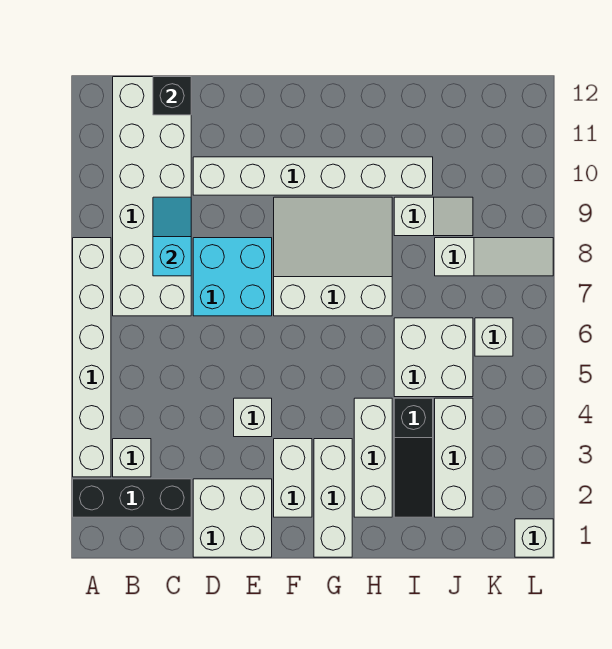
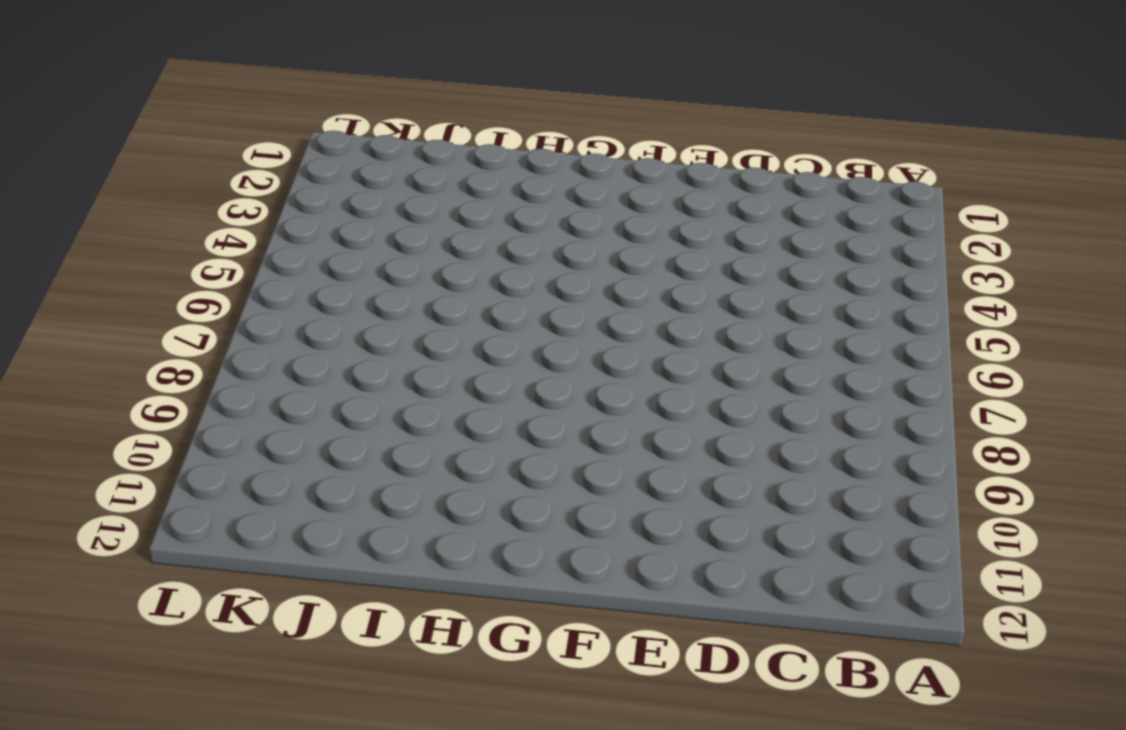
none -> black brick A2:C2 level 1
none -> white brick A3:A8 level 1
none -> white brick B3 level 1

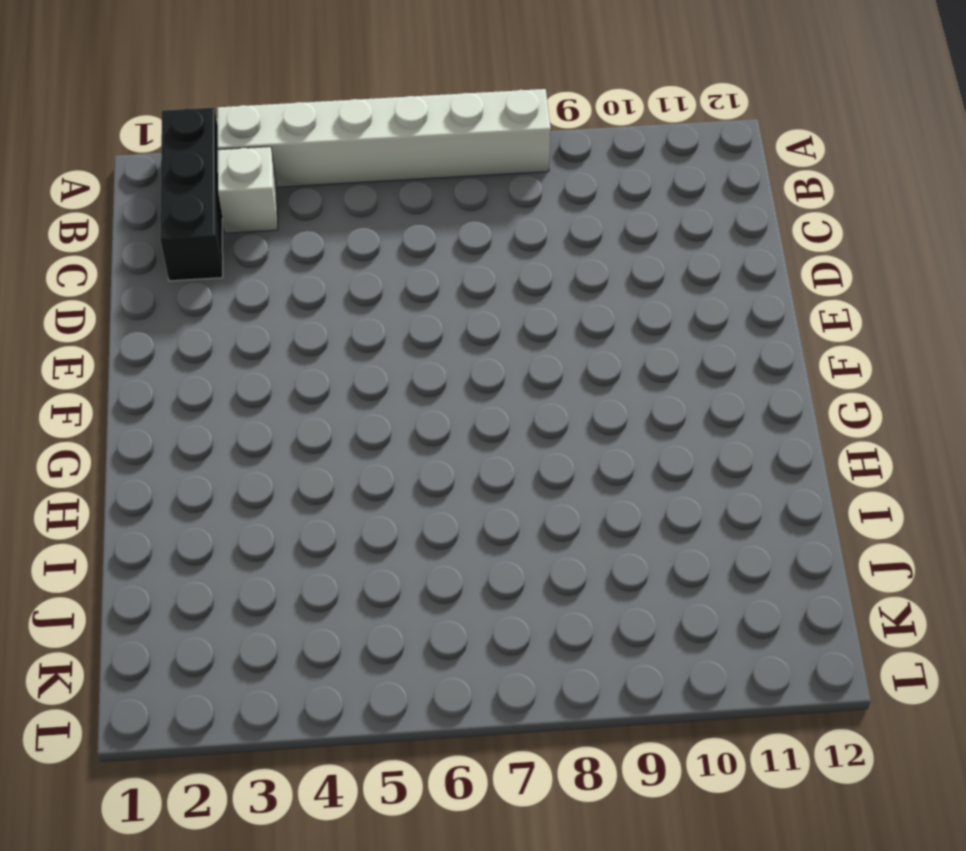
none -> white brick B7:C12 level 1
none -> white brick D1:E2 level 1
none -> cyan brick D7:E8 level 1

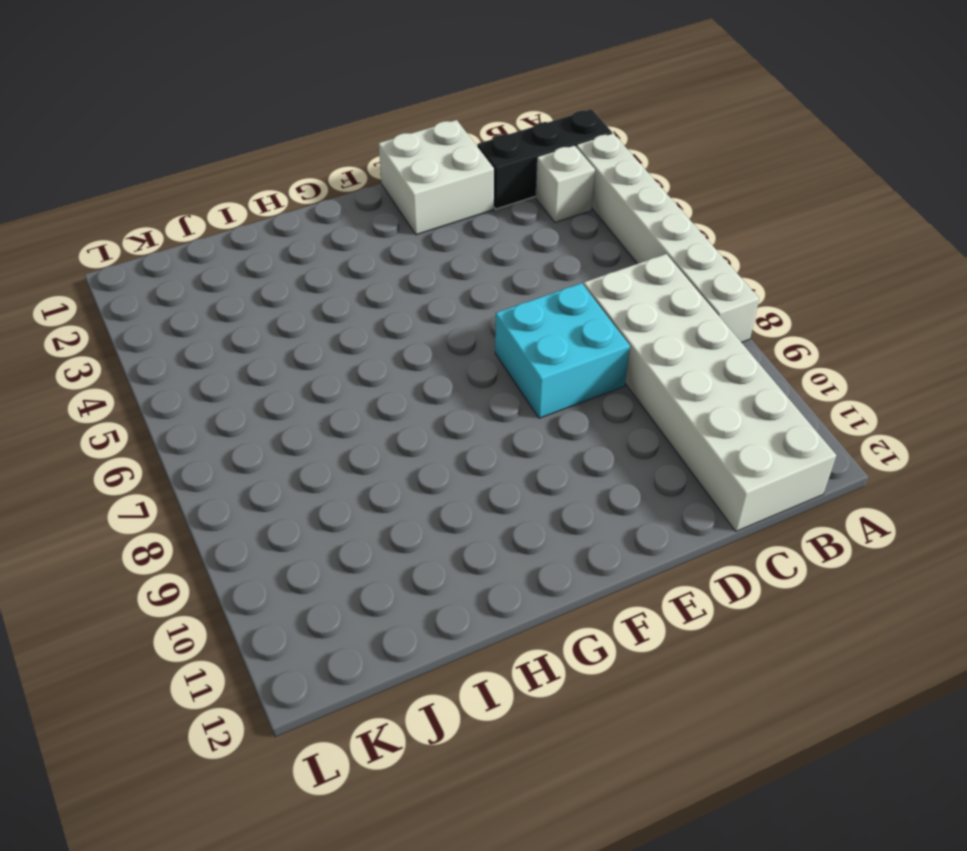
none -> white brick D10:I10 level 1
none -> white brick E4 level 1
none -> white brick F2:F3 level 1

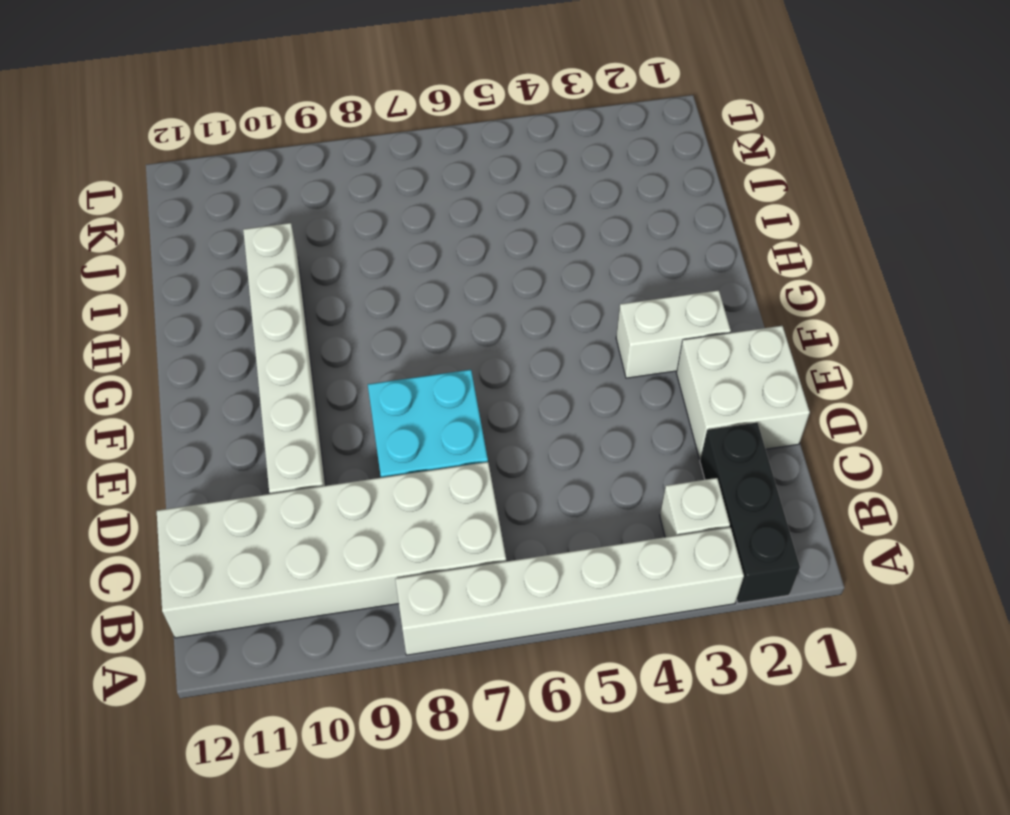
none -> white brick E4 level 1
none -> white slope F7:H9 level 1 top 7
none -> white brick G1:G3 level 1

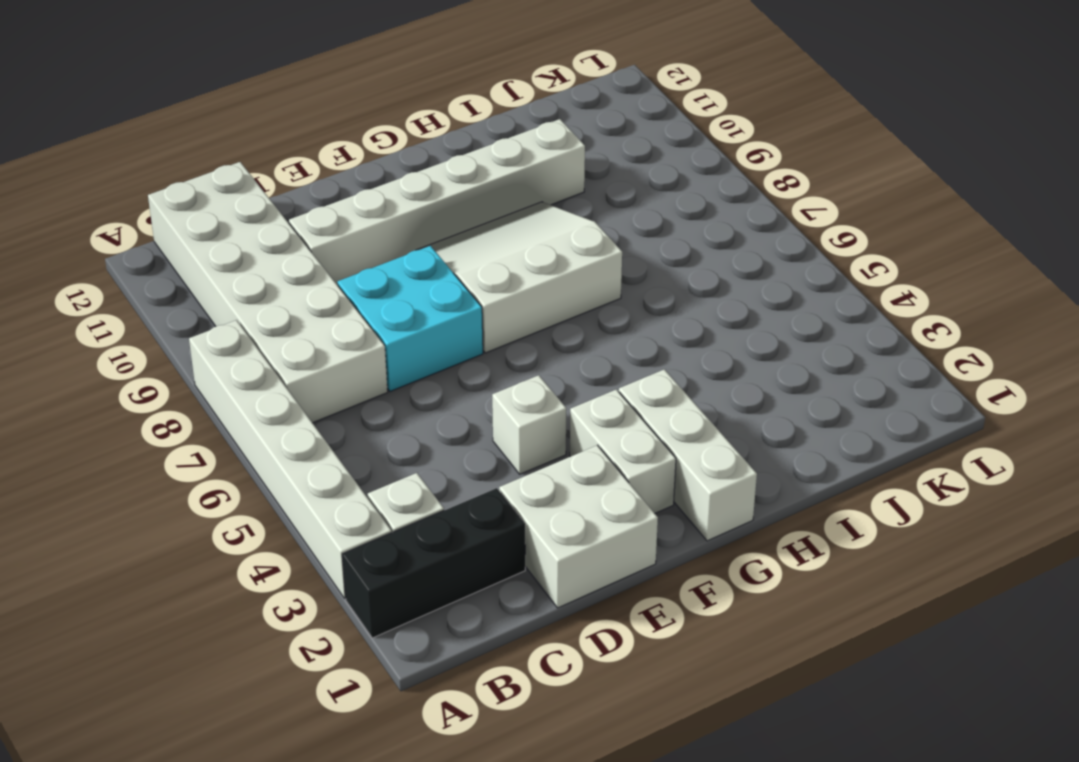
none -> white brick H2:H4 level 1
none -> black slope I2:I4 level 1 top 4
none -> white brick I5:J6 level 1

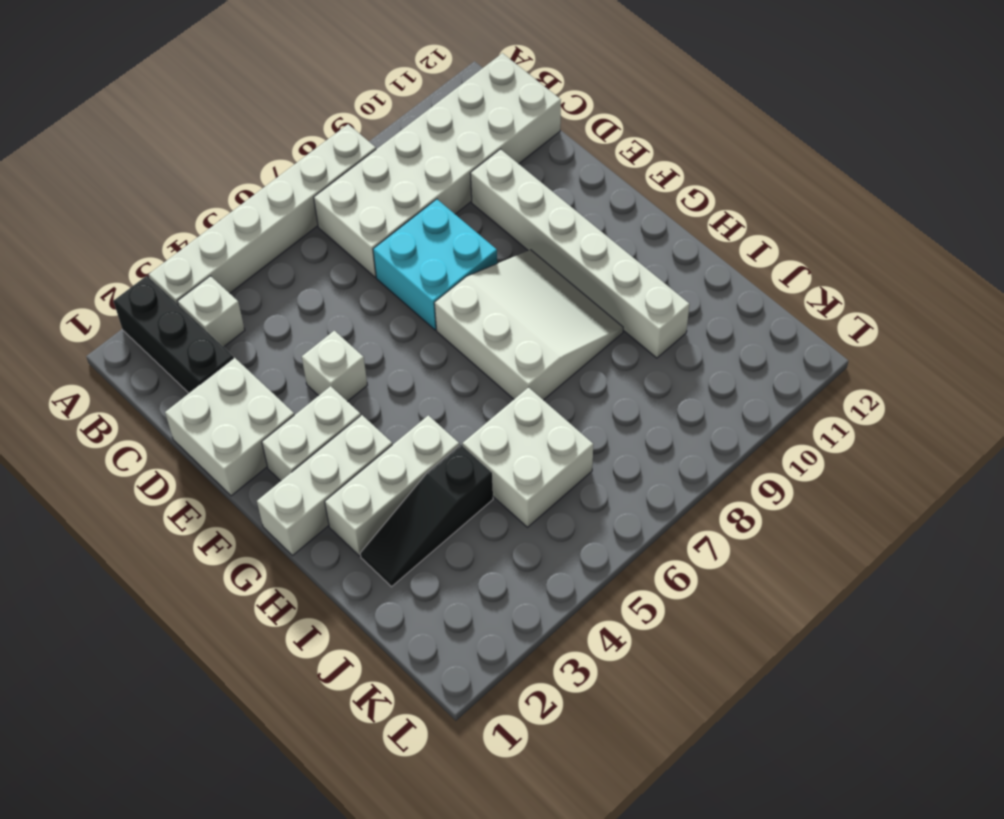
none -> white slope I9:J9 level 1 top I
none -> white brick J2:J4 level 1
none -> white slope J8:L8 level 1 top J

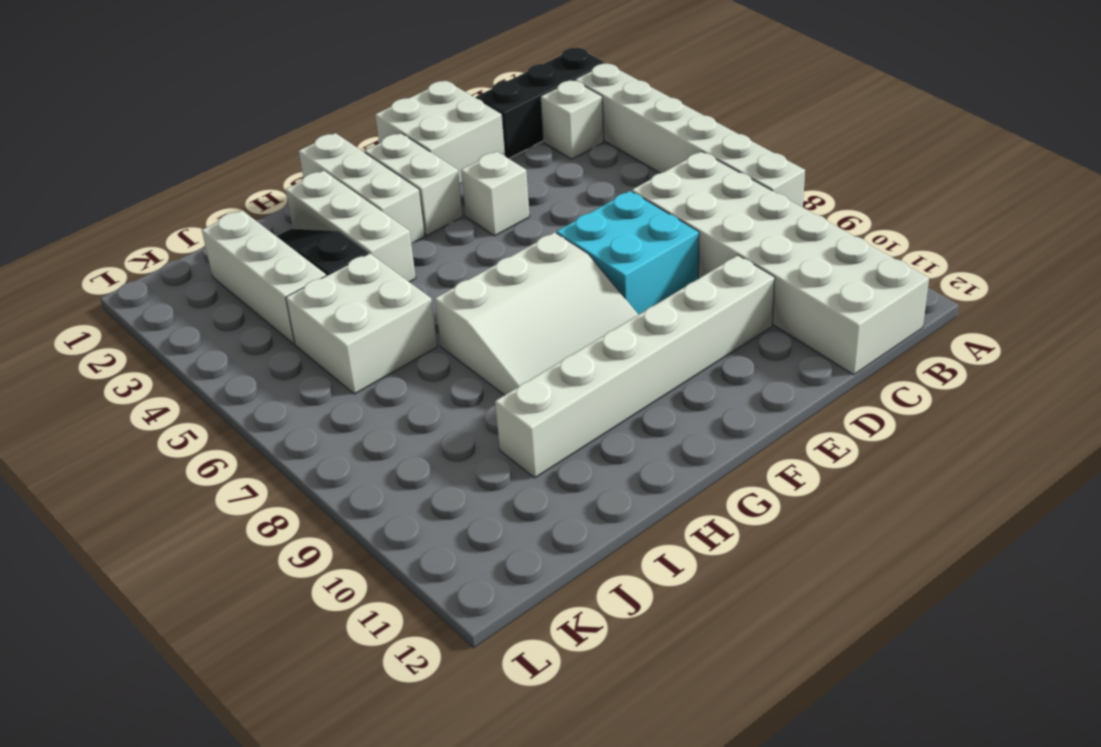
none -> white slope I9:J9 level 1 top I
none -> white slope J8:L8 level 1 top J
none -> white brick K6 level 1

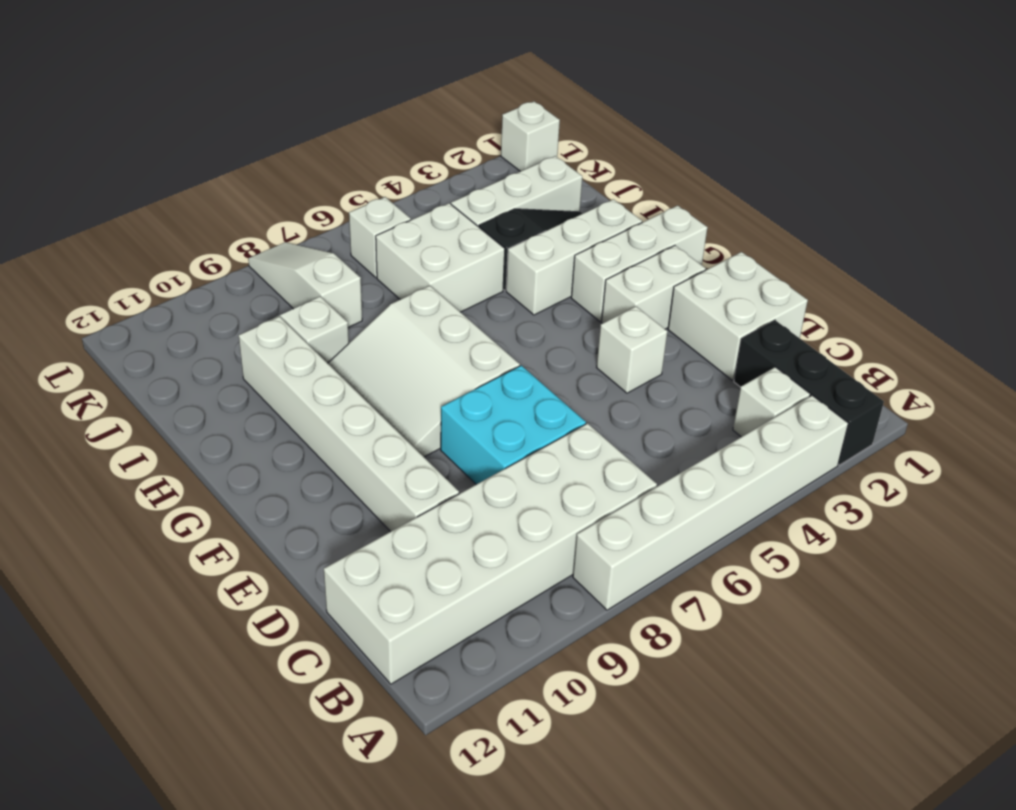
none -> cyan slope C8:C9 level 2 top 8
none -> black brick C12 level 2

